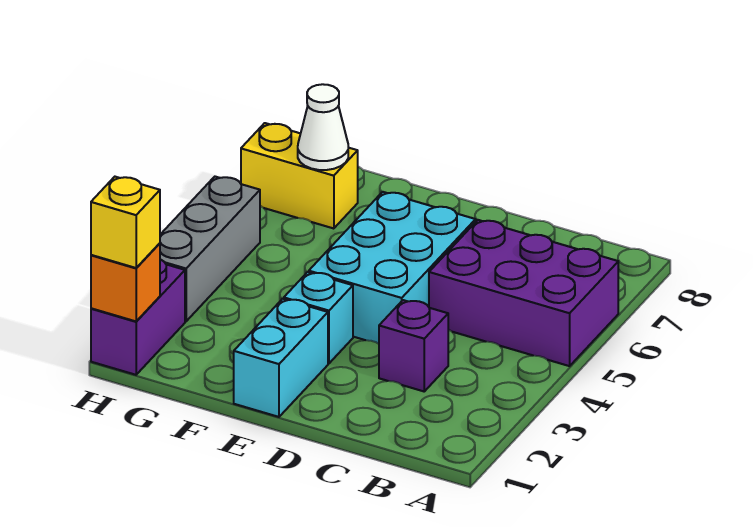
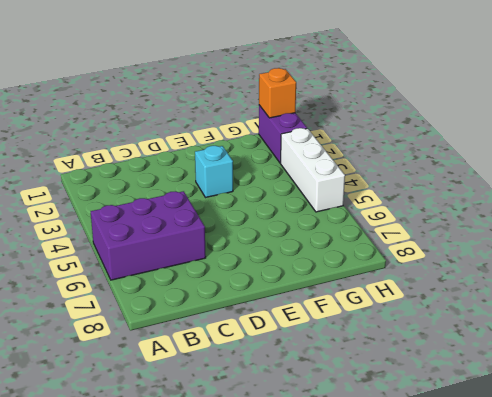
white brick H3:H5 level 1 -> grey brick H3:H5 level 1
none -> purple brick C3 level 1
none -> cyan brick D4:E6 level 1

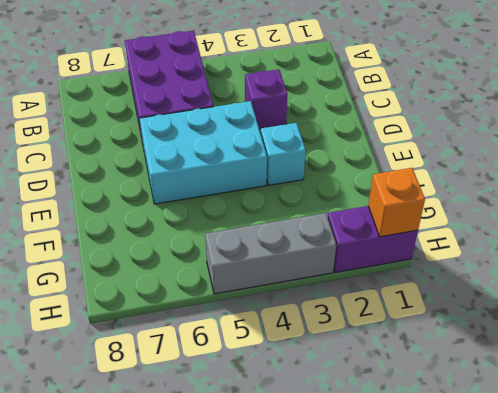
none -> cyan brick E1:E2 level 1
none -> yellow brick G7:H7 level 1

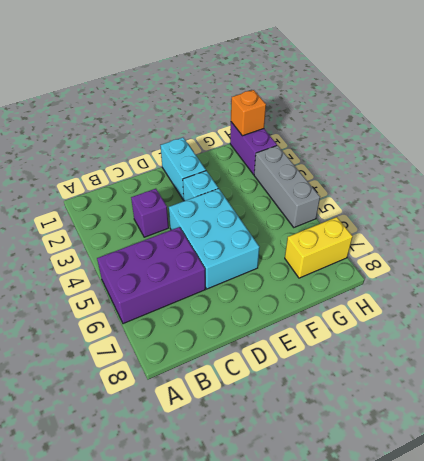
none -> white cone G7 level 2
none -> yellow brick H1 level 3

